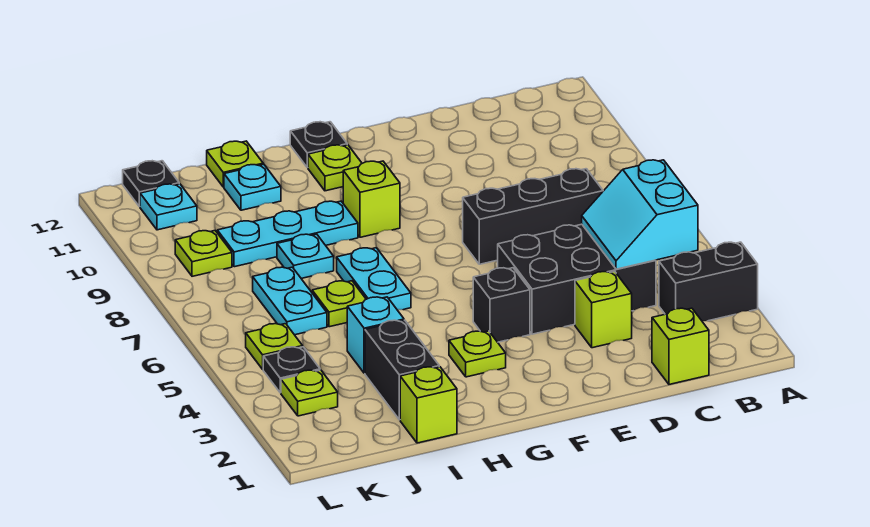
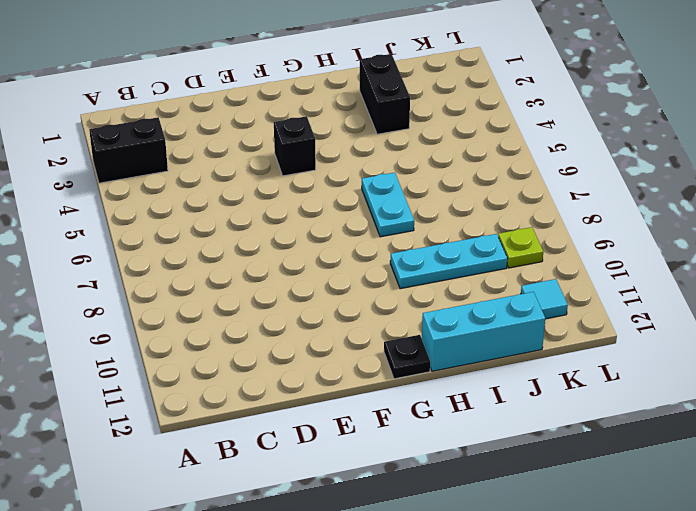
cyan brick H12:J12 level 1 -> lime plate I12 level 1
cyan tile K11 level 1 -> cyan plate K11 level 1
none -> lime brick C1 level 1
none -> black brick C4:E5 level 1
none -> black brick C7:E7 level 1

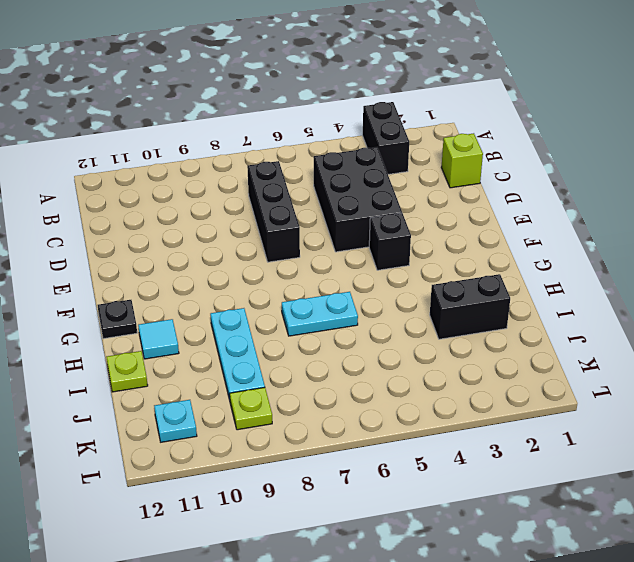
cyan tile H11 level 1 -> none
none -> lime brick D3 level 1
none -> lime plate G3 level 1
none -> lime brick G9 level 1

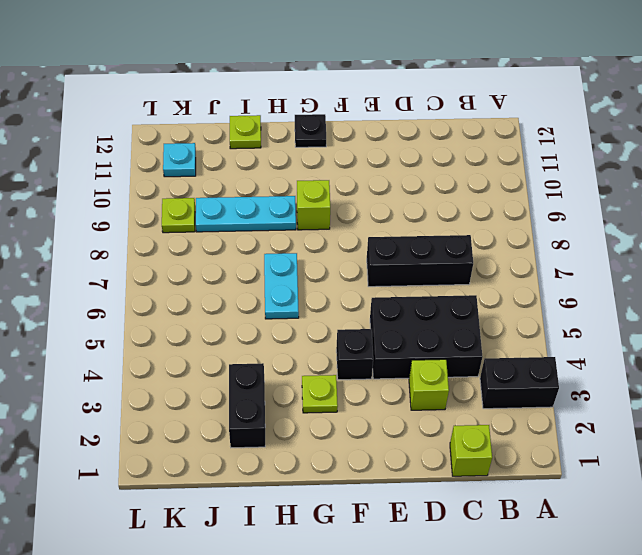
none -> lime plate G11 level 1
none -> lime brick I1 level 1
none -> cyan brick I4 level 1

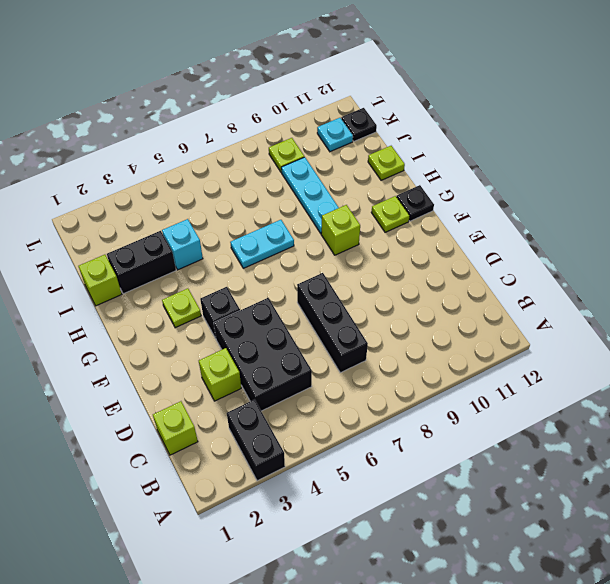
none -> lime plate I6 level 1
none -> cyan plate I8 level 1
none -> cyan plate I11 level 1

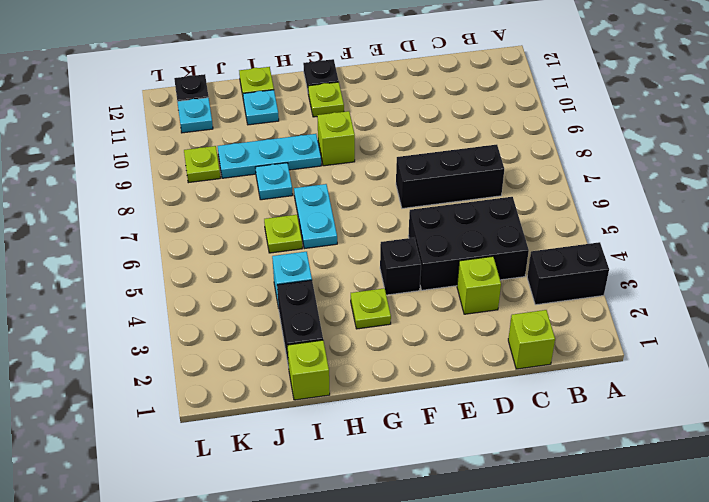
none -> cyan plate J6:J7 level 1
none -> lime plate K3 level 1
none -> black plate K4 level 1

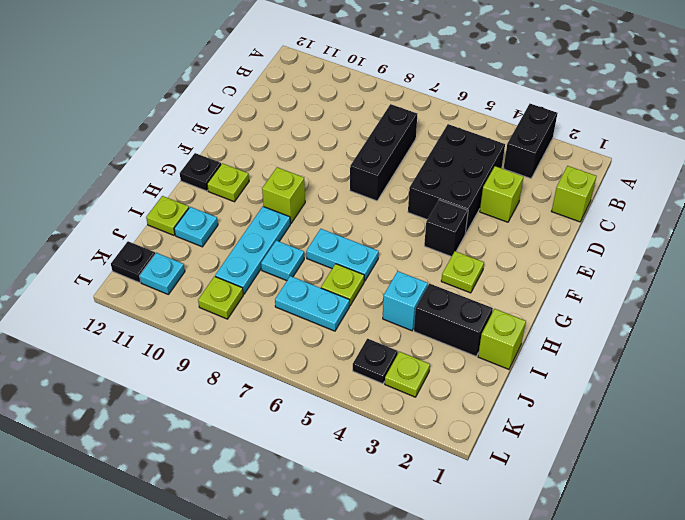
none -> lime plate K5 level 1
none -> cyan slope B4:C5 level 2 top B

